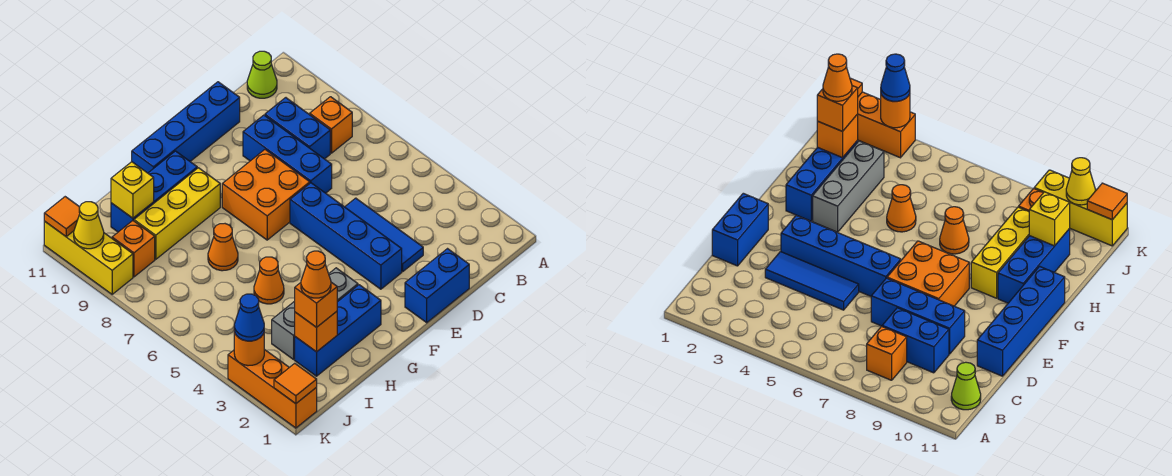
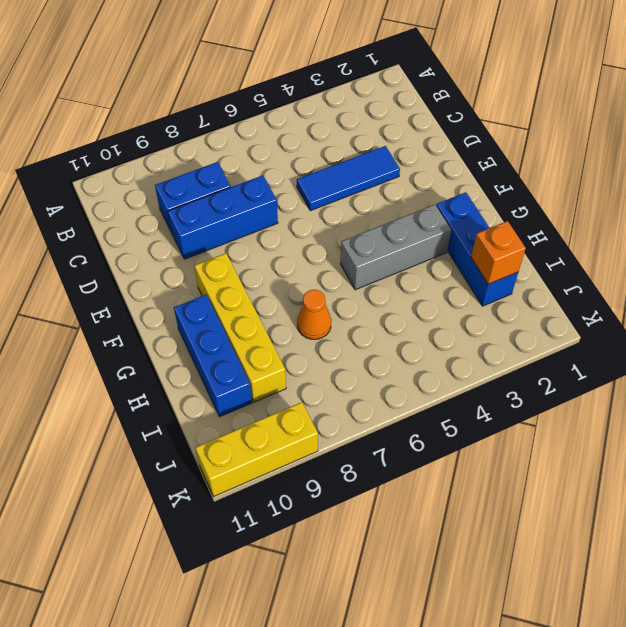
yellow brick F9:I9 level 1 -> yellow brick G9:I9 level 1
grey brick G3:G5 level 1 -> grey brick G3:I3 level 1
none -> orange brick B8 level 1
none -> lime cone B11 level 1
none -> blue brick D1:E1 level 1

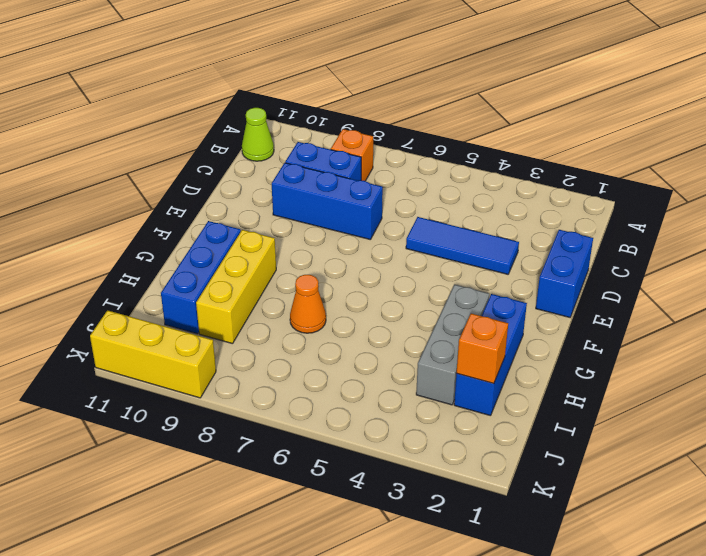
none -> blue brick D11:G11 level 1
none -> blue brick E3:E6 level 1
none -> orange brick E7:F8 level 1

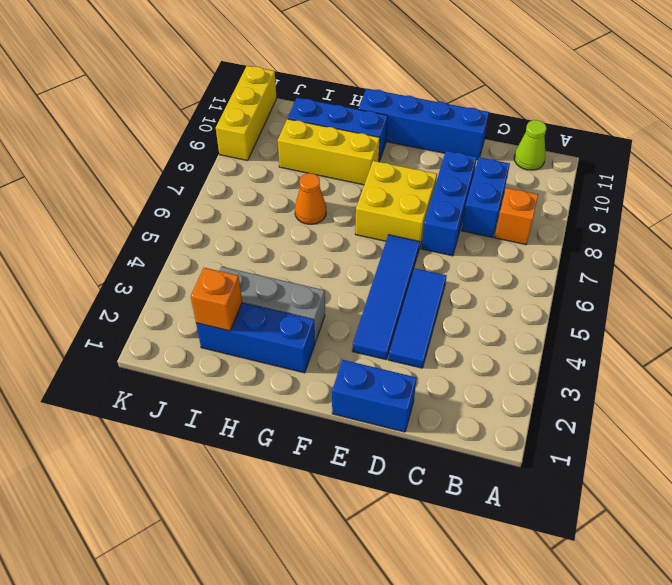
blue tile E3:E6 level 1 -> blue brick E3:E6 level 1
yellow brick E7:F8 level 1 -> orange brick E7:F8 level 1
none -> orange cone H5 level 1
none -> orange brick J9 level 1
none -> orange brick K1:K3 level 1

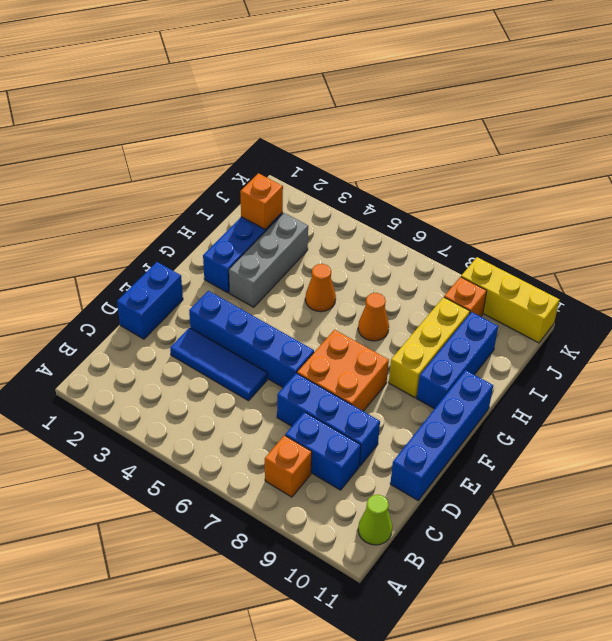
none -> orange brick K1:K3 level 1
none -> yellow brick I10 level 2
none -> orange tile K1 level 2

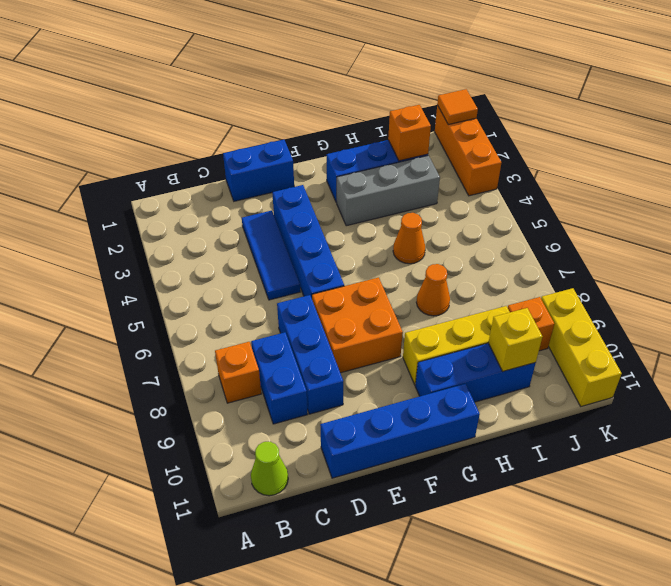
none -> orange round brick K3 level 2
none -> yellow cone K10 level 2
none -> orange tile K11 level 2

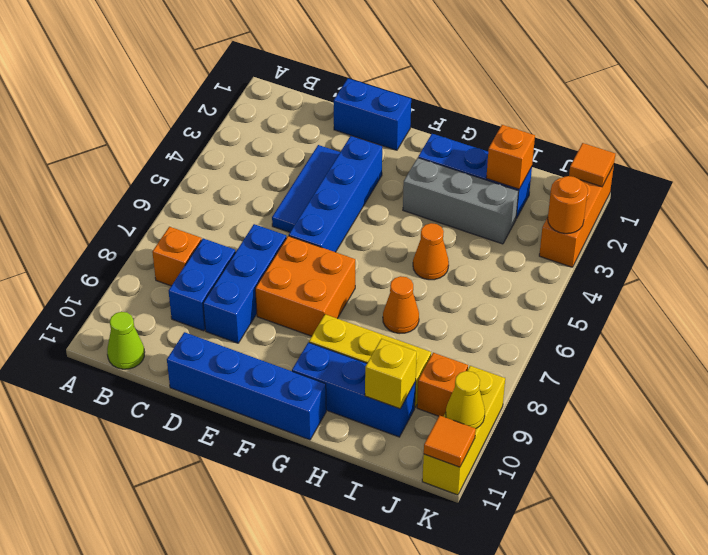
none -> orange brick I2 level 3
none -> blue cone K3 level 3
none -> orange cone I2 level 4

